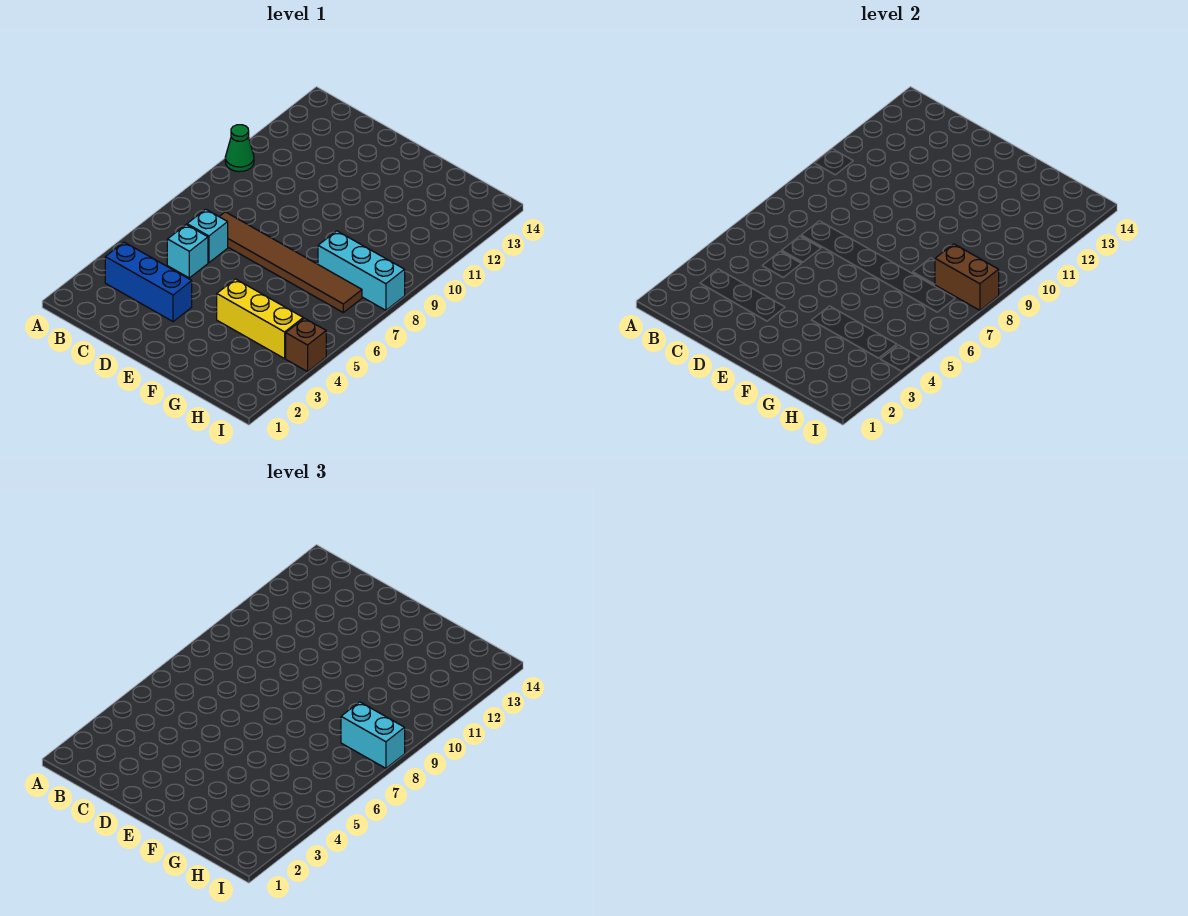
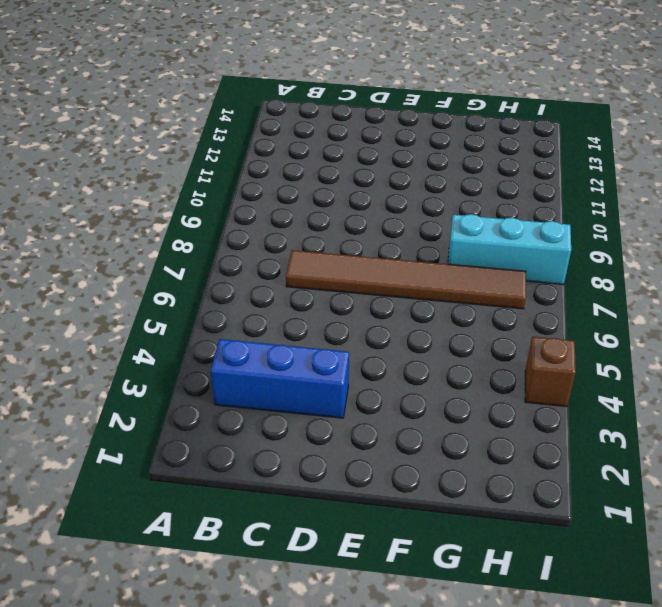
none -> green cone A10 level 1
none -> cyan brick C5 level 1

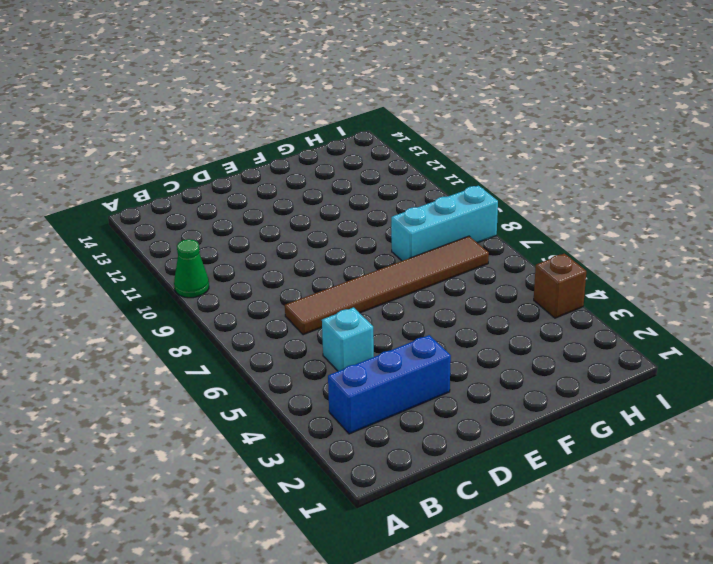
none -> cyan brick C6 level 1
none -> yellow brick F4:H4 level 1

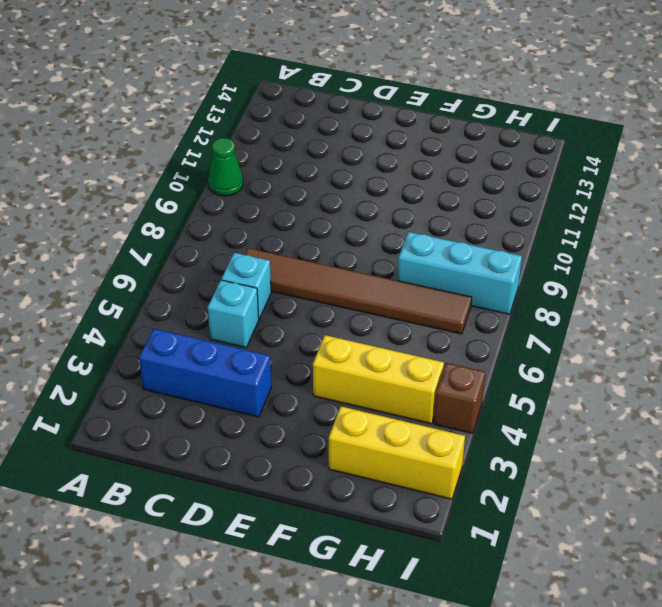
yellow brick G2:I2 level 1 -> none
none -> brown brick H8:I8 level 2
none -> cyan brick H8:I8 level 3

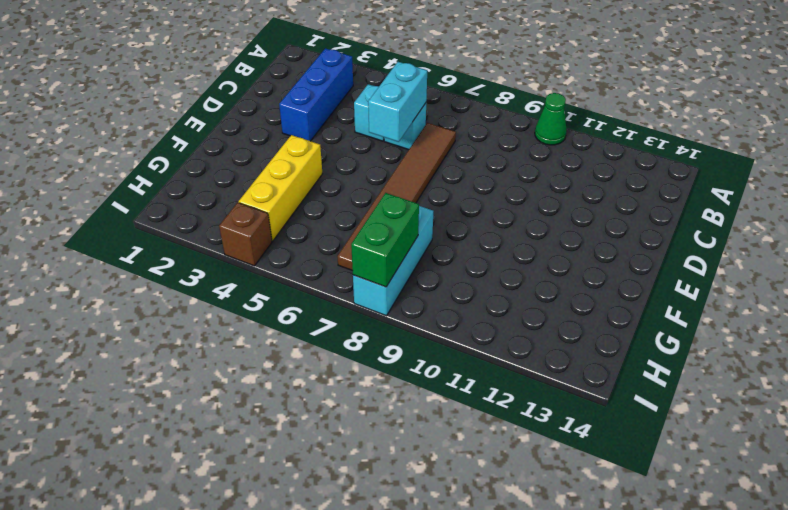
cyan brick C6:D6 level 2 -> cyan brick H8:I8 level 3
green brick H8:I8 level 2 -> brown brick H8:I8 level 2

